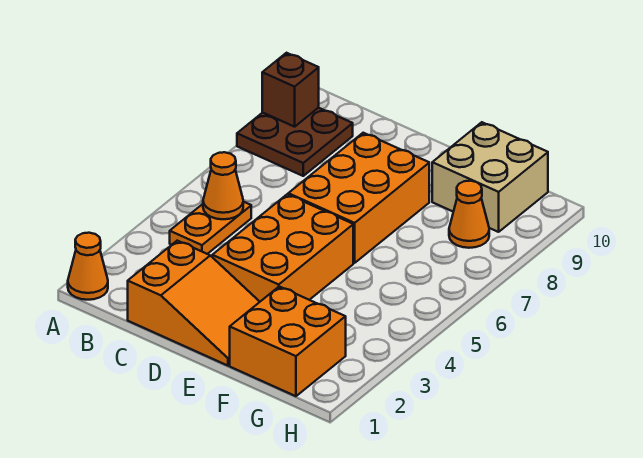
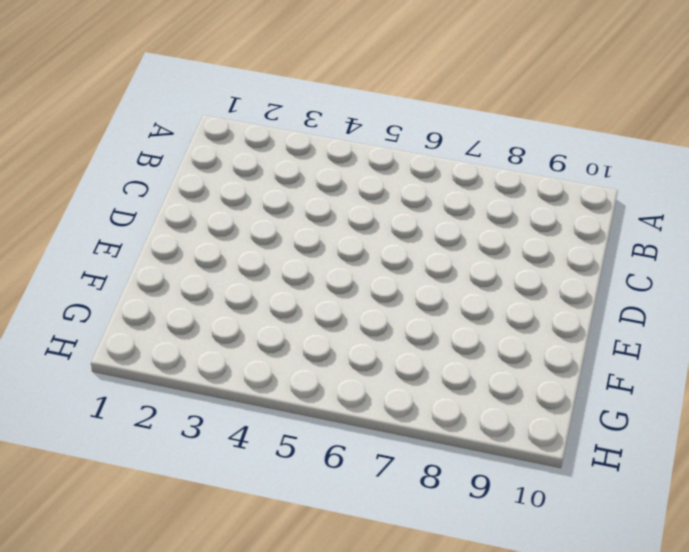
none -> orange cone A1 level 1
none -> brown plate A8:B9 level 1

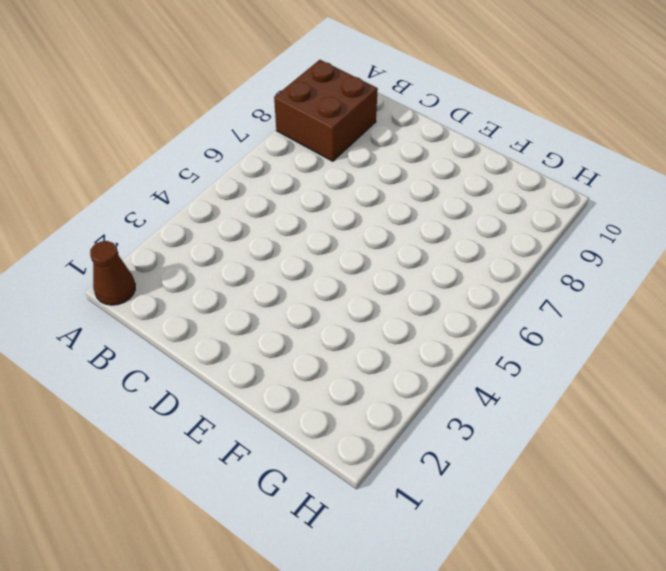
brown cone A1 level 1 -> orange cone A1 level 1
brown brick A8:B9 level 1 -> brown plate A8:B9 level 1
none -> orange plate B4:B5 level 1
none -> orange slope C1:E2 level 1 top C

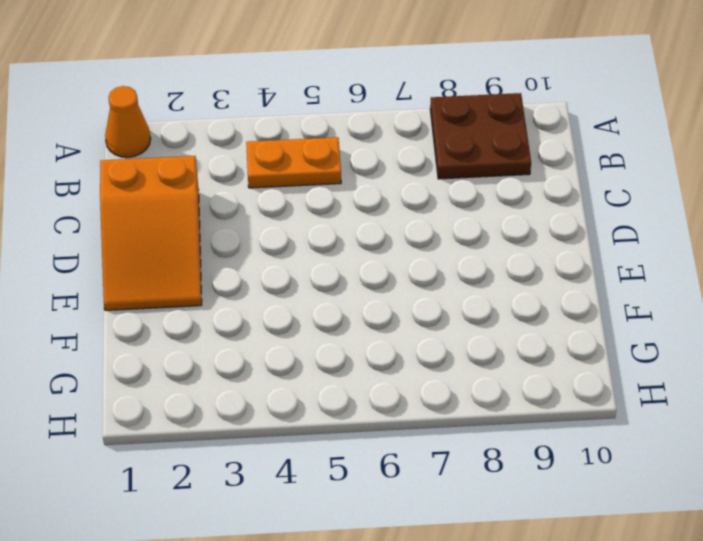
none -> orange brick D3:E5 level 1
none -> orange brick D6:E8 level 1

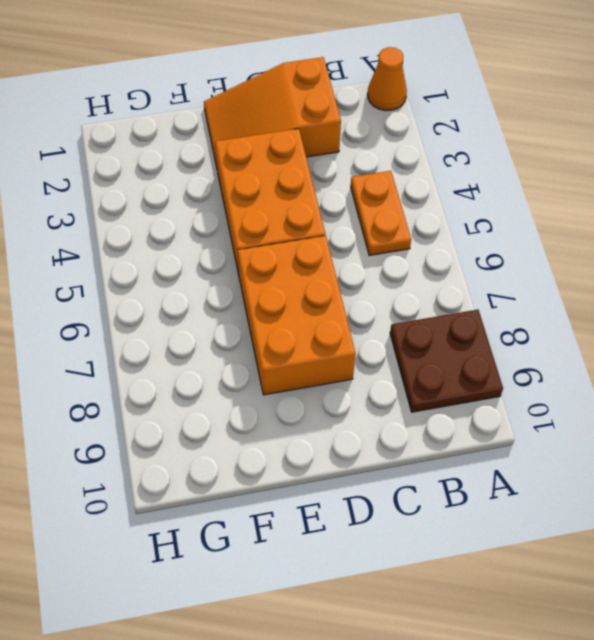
none -> orange brick F1:G2 level 1
none -> tan brick F9:G10 level 1

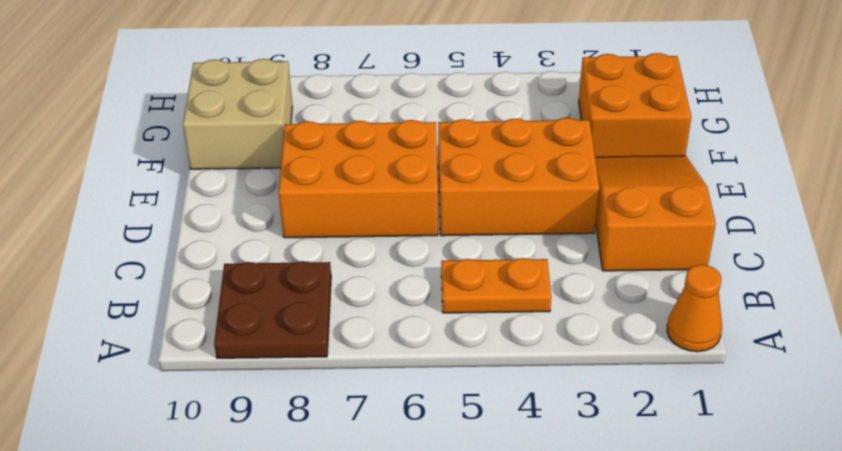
none -> orange cone G8 level 1
none -> brown brick A9 level 2

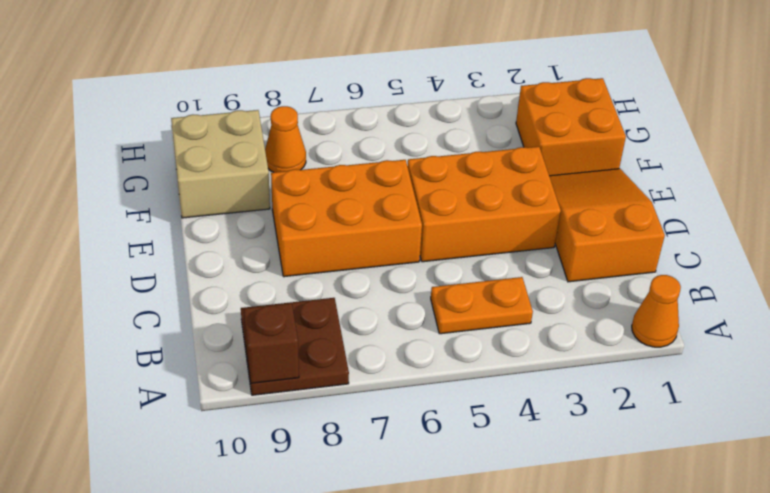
none -> orange cone B5 level 2

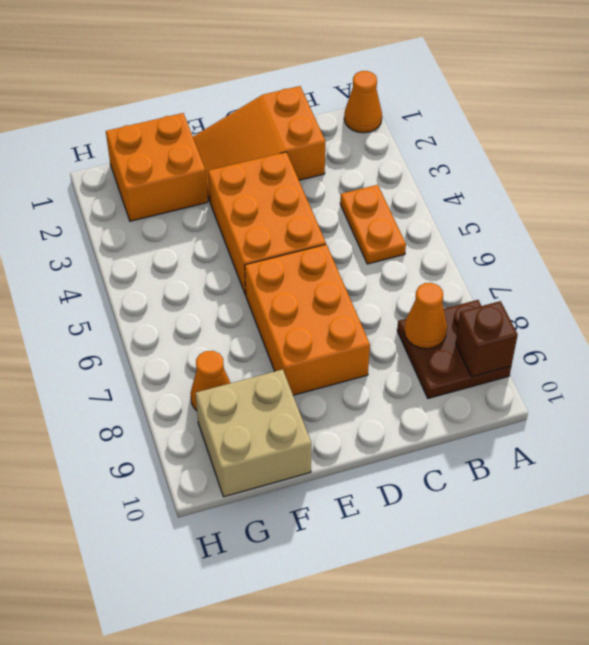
orange cone B8 level 2 -> orange cone B5 level 2

